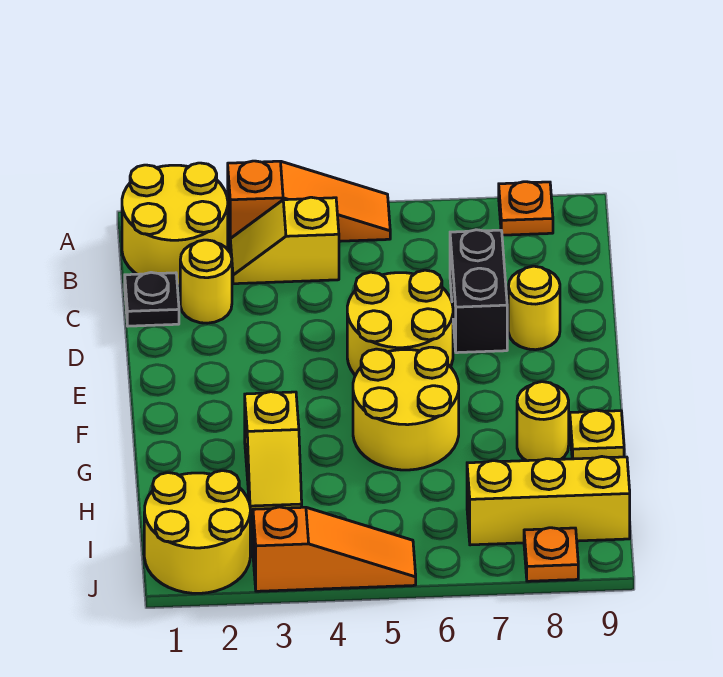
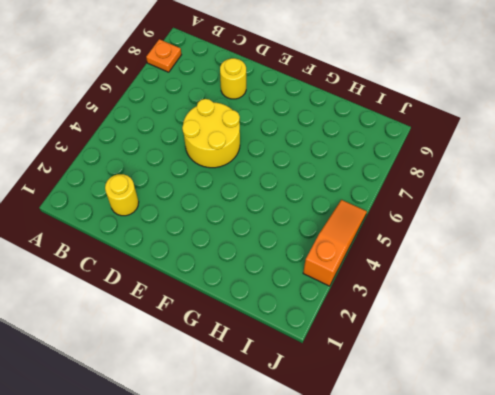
none -> yellow round brick A1:B2 level 1
none -> orange slope A3:A5 level 1 top 3
none -> yellow slope B3:B4 level 1 top 4

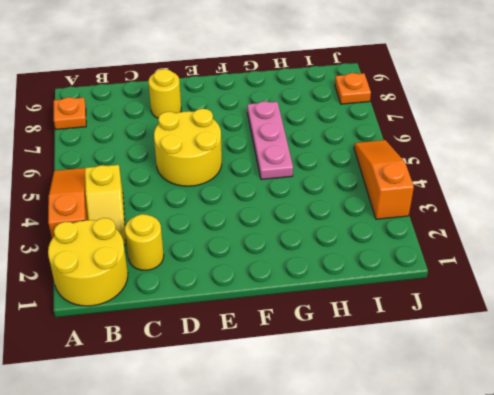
pink plate G5:G7 level 1 -> yellow round brick F5:G6 level 1
none -> black plate C1 level 1
none -> black brick C7:D7 level 1
none -> yellow slope G3:H3 level 1 top G

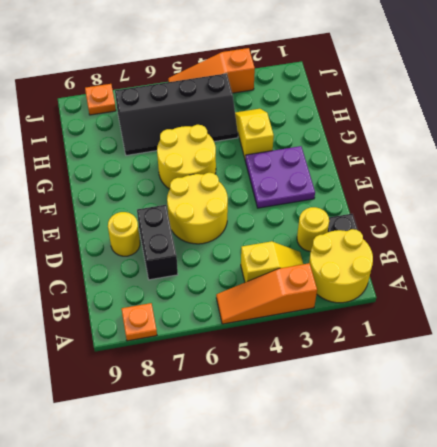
purple plate E2:F3 level 1 -> none
black slope H4:I7 level 1 top I -> yellow brick I7:I9 level 1
none -> yellow round brick G8 level 1
none -> yellow plate G9 level 1
none -> yellow round brick I1:J2 level 1

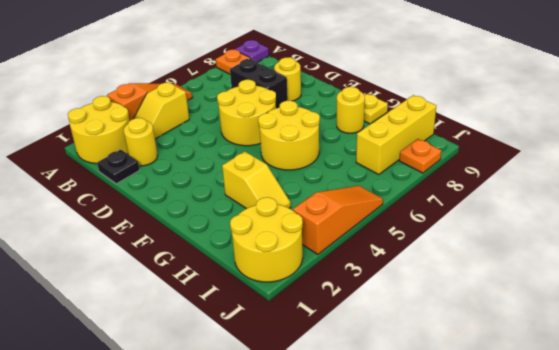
purple plate A9 level 1 -> none

